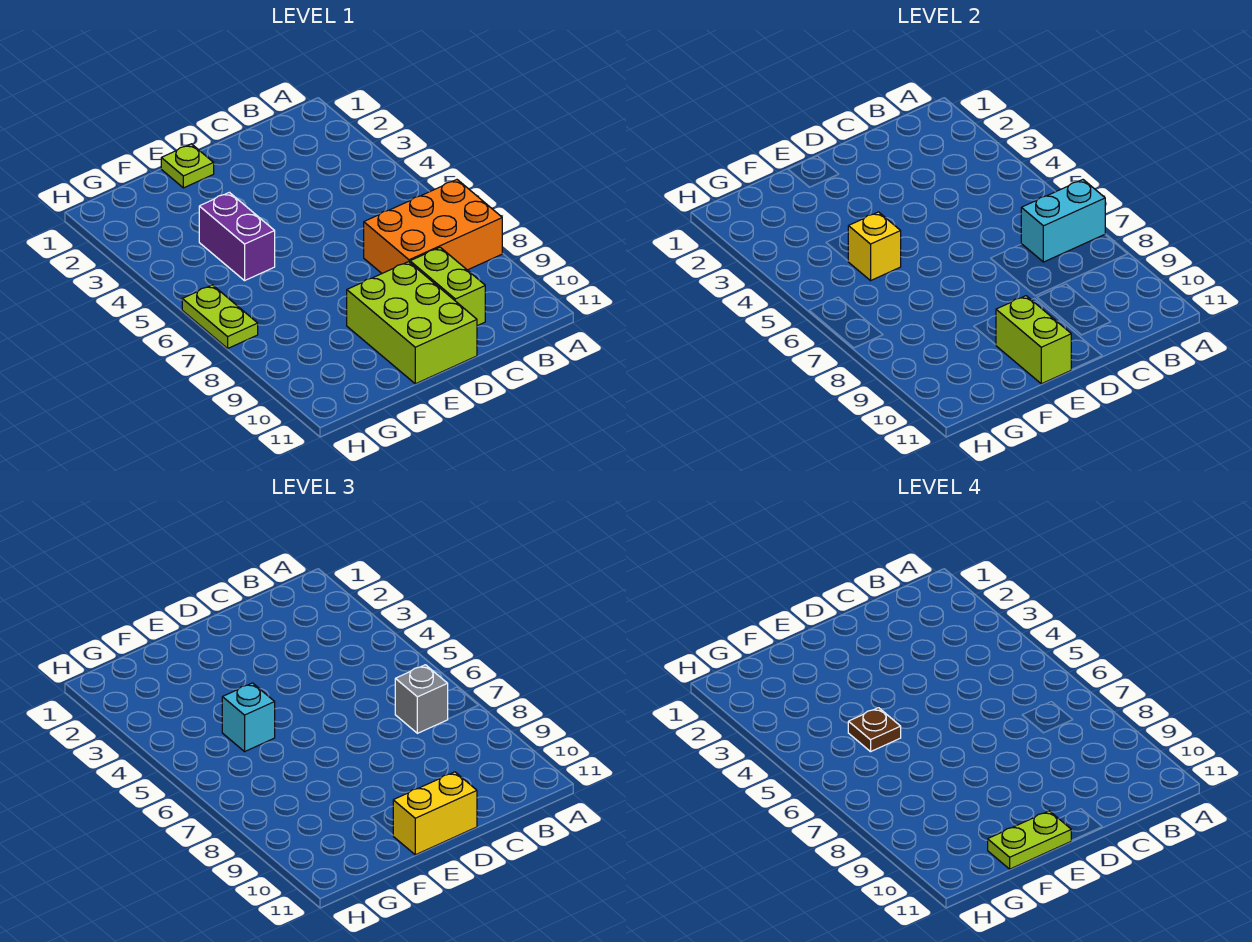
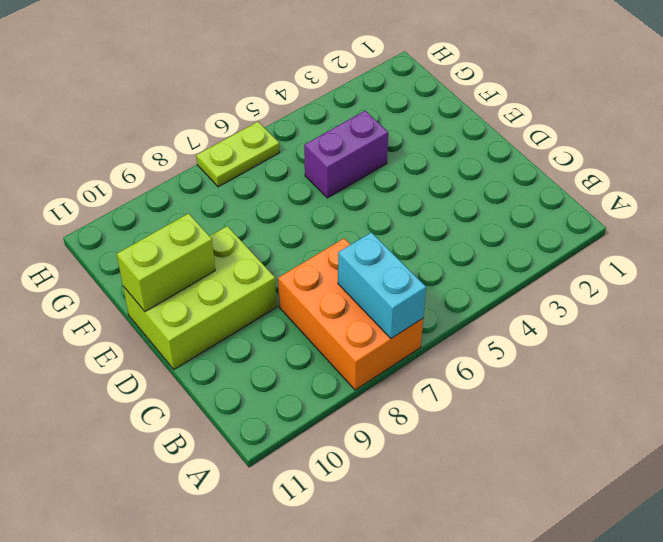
none -> lime brick C9:C10 level 1
none -> lime plate E1 level 1
none -> yellow brick F5 level 2

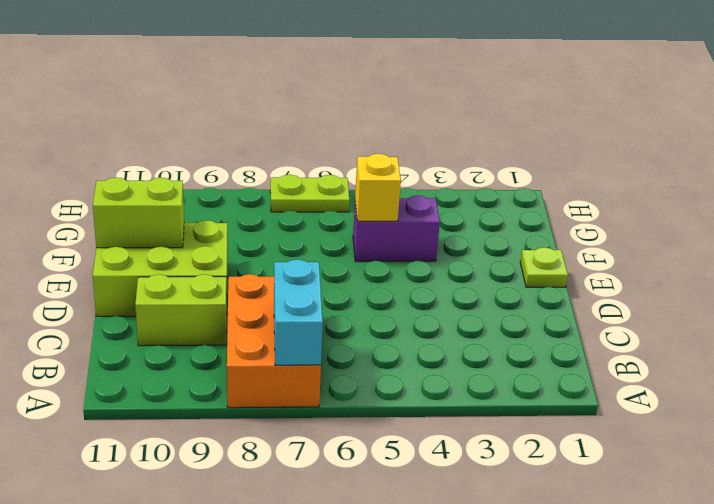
none -> grey brick B7 level 3
none -> yellow brick D11:E11 level 3
none -> cyan brick F5 level 3

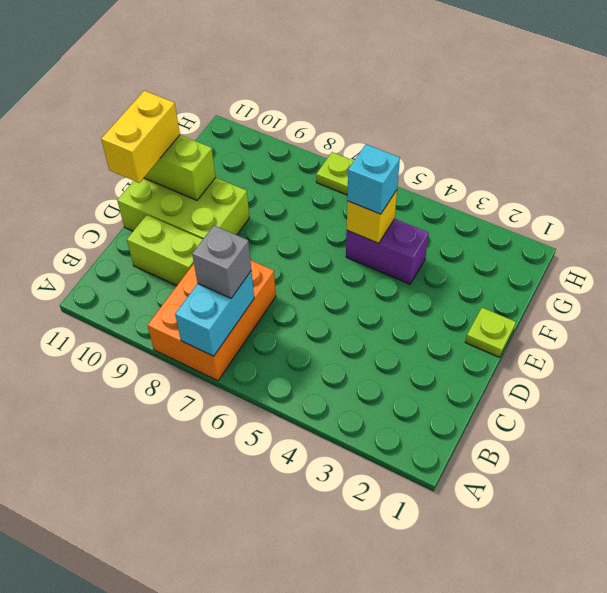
none -> lime plate E11:F11 level 4
none -> brown plate F5 level 4

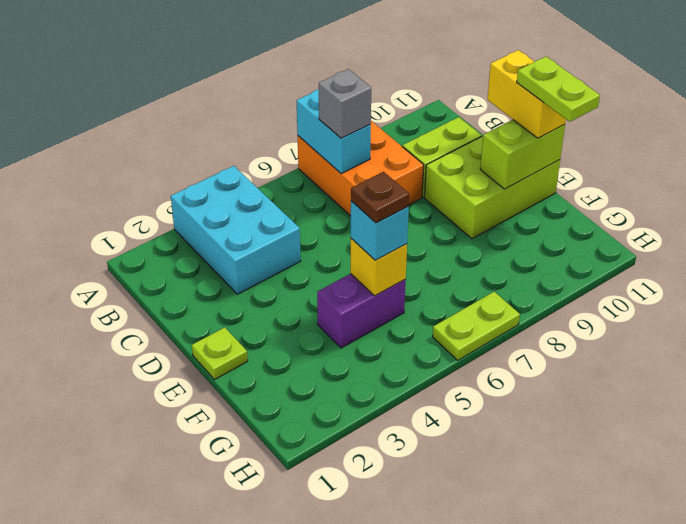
cyan brick A3:C4 level 1 -> none

